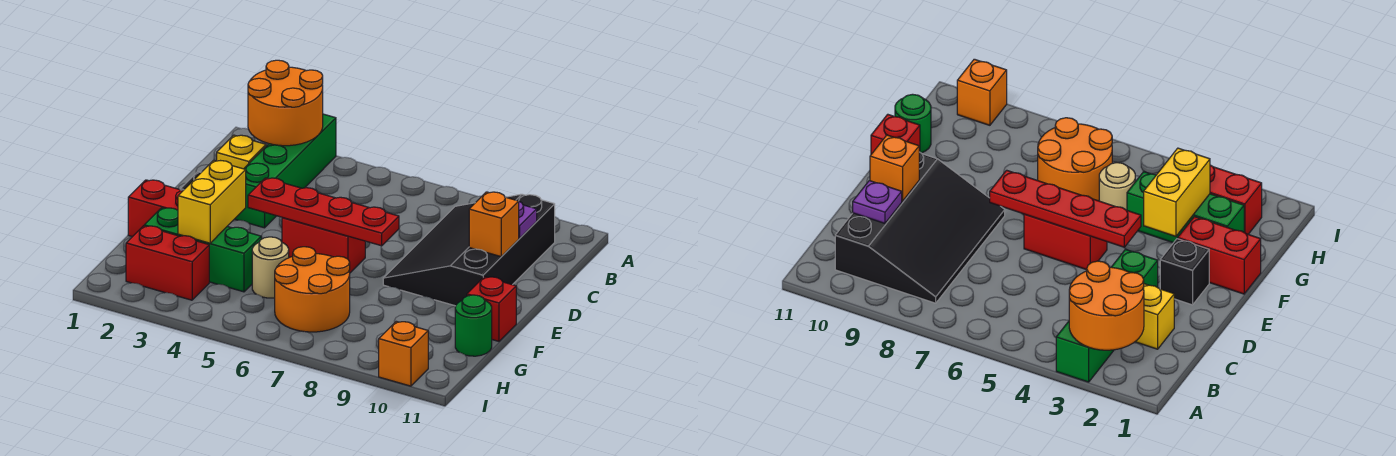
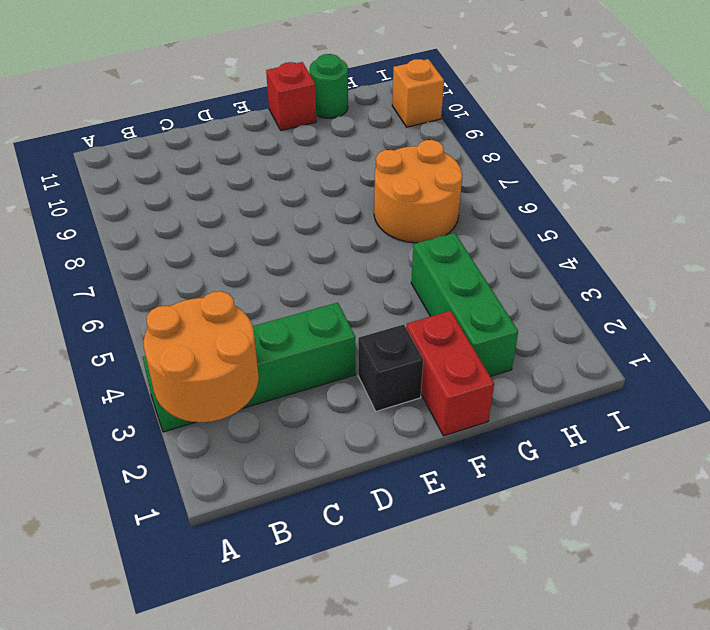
none -> black slope B8:E10 level 1 top 10
none -> yellow brick C2 level 1
none -> red brick E5:E6 level 1

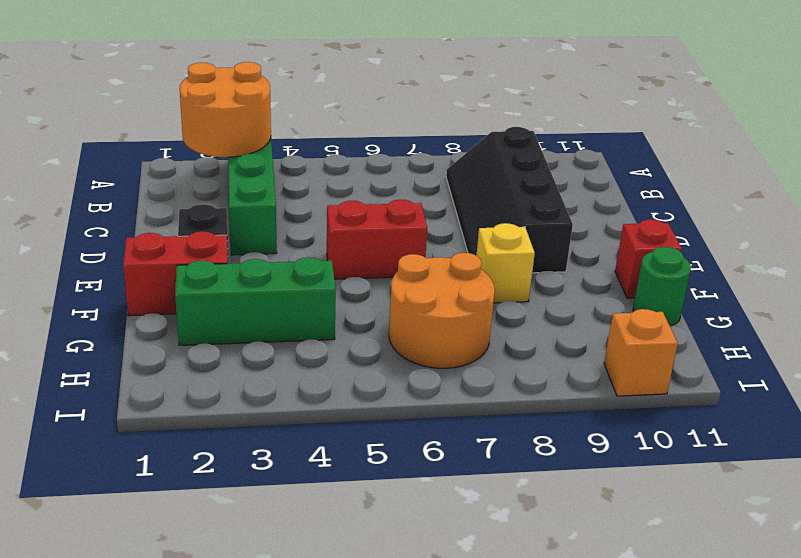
black slope B8:E9 level 1 top 9 -> black slope B8:E10 level 1 top 10
yellow brick F8 level 1 -> yellow brick C2 level 1
none -> tan round brick G5 level 1
none -> red brick H2:H3 level 1
none -> purple plate C10 level 2

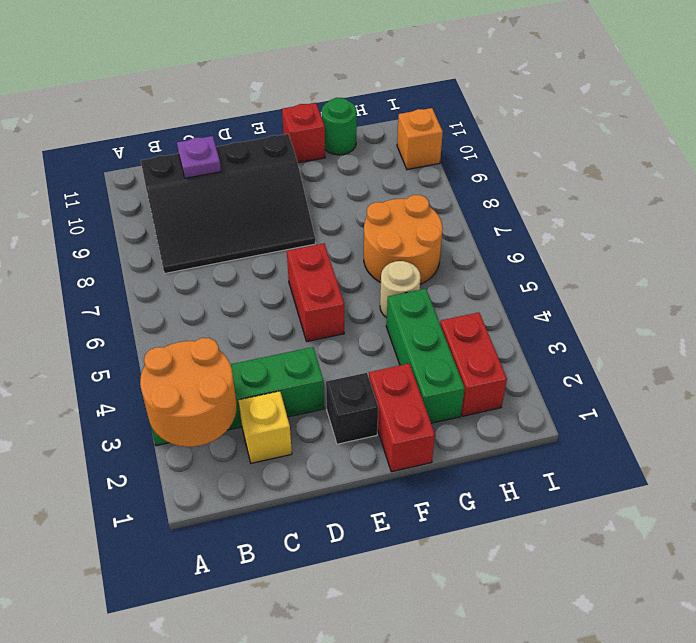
none -> orange brick D10 level 2
none -> red plate E4:E7 level 2
none -> yellow brick F3:G3 level 2

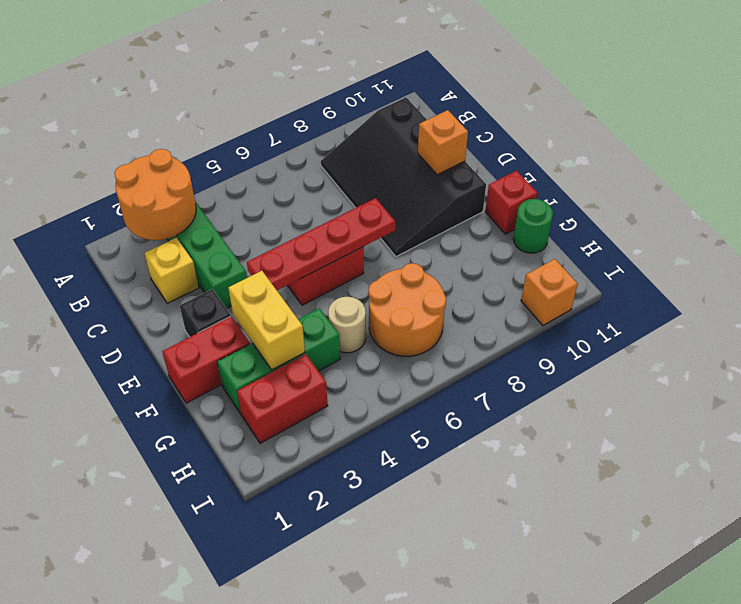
none -> purple plate C10 level 2

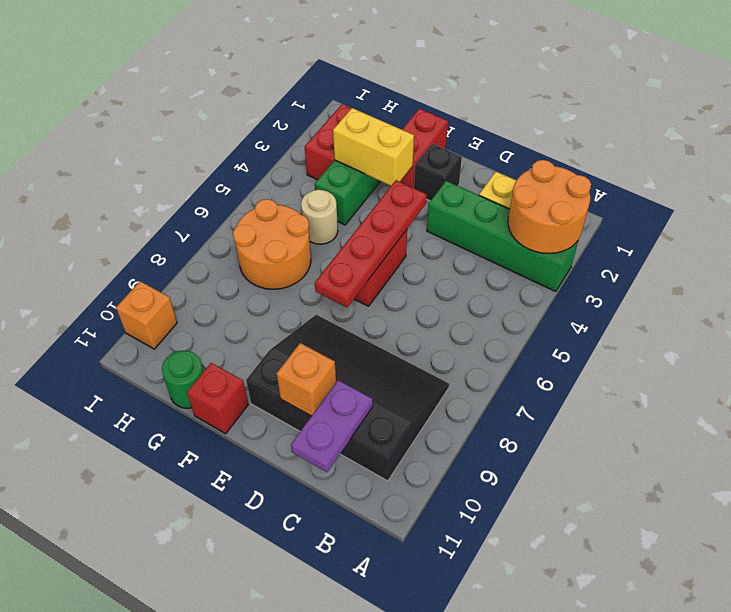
purple plate C10:C11 level 2 -> purple plate C10 level 2

